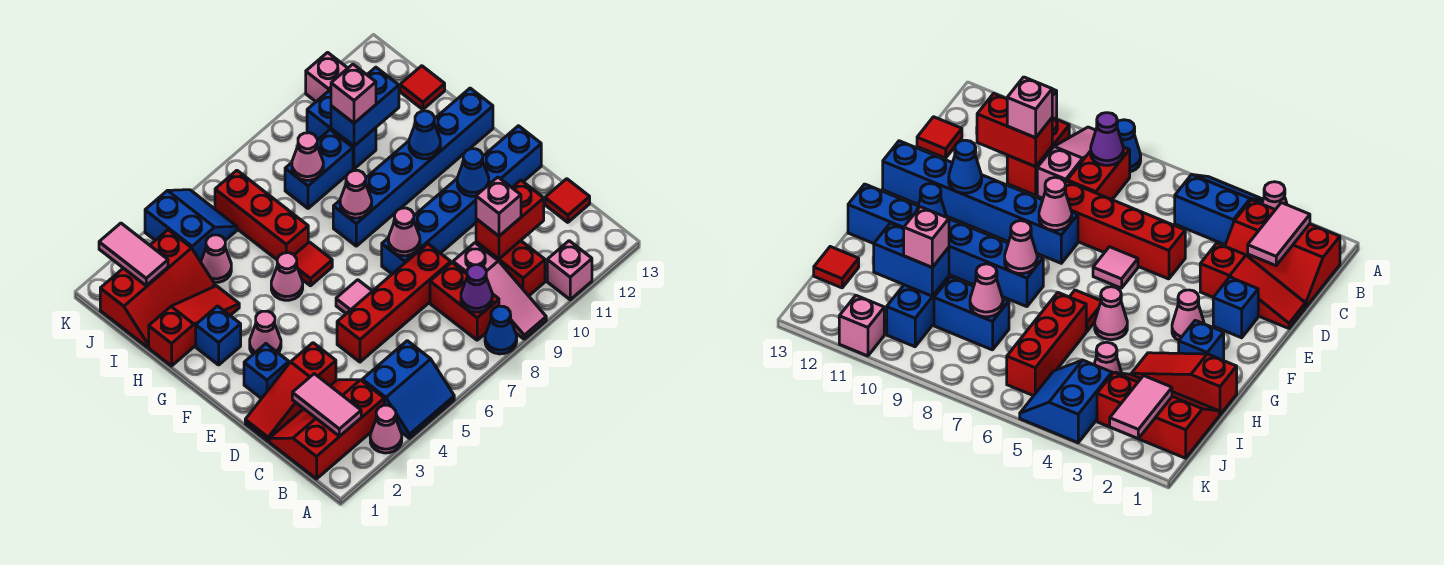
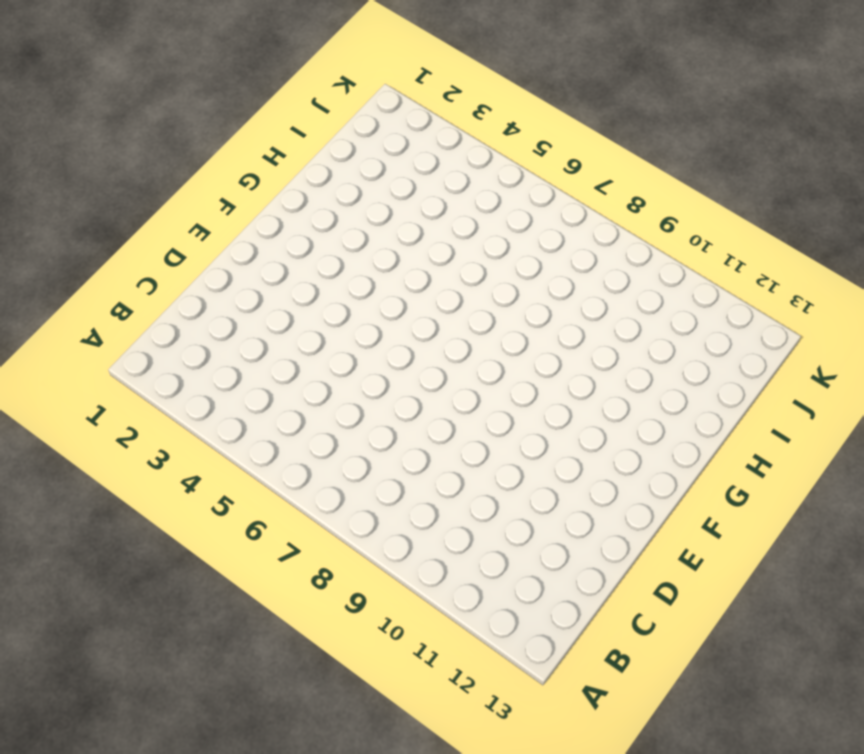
none -> pink cone A3 level 1
none -> blue slope A4:B5 level 1 top B
none -> blue cone A8 level 1
none -> pink slope A9:C9 level 1 top C

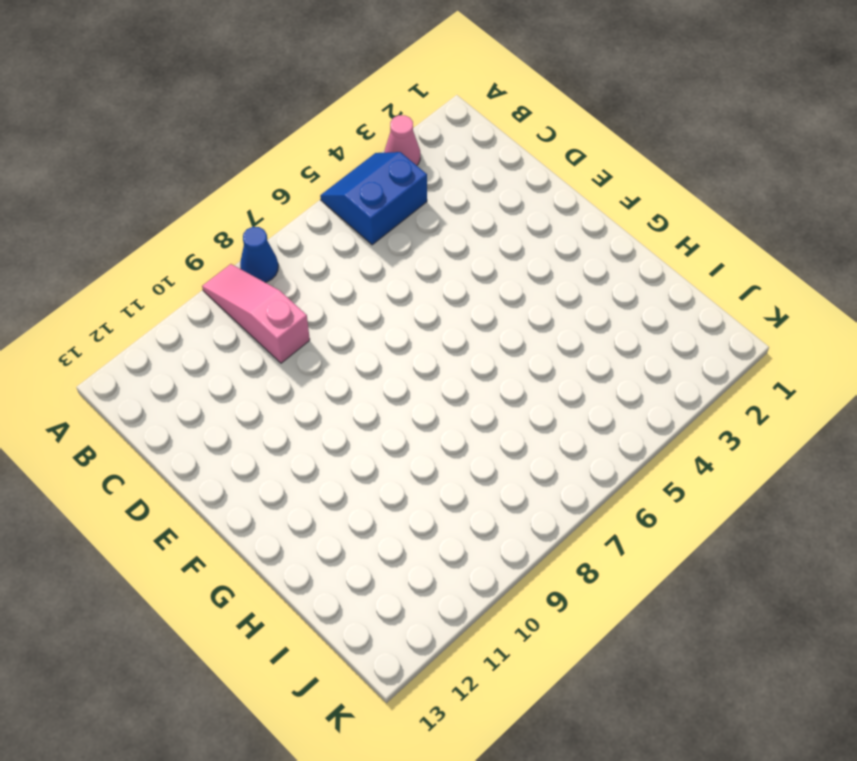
none -> pink brick A11 level 1
none -> red slope B1:C3 level 1 top B
none -> red brick B8:C8 level 1
none -> red brick B10:C10 level 1

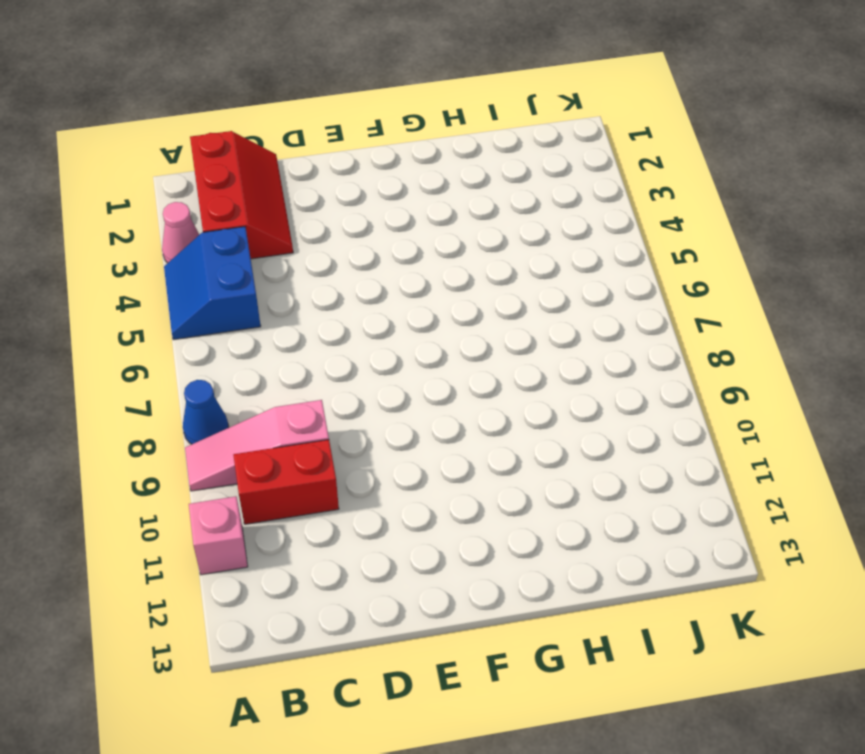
none -> red brick B8:C8 level 1
none -> red tile C13 level 1
none -> red slope D1:D3 level 1 top 3
none -> red brick D5:D8 level 1

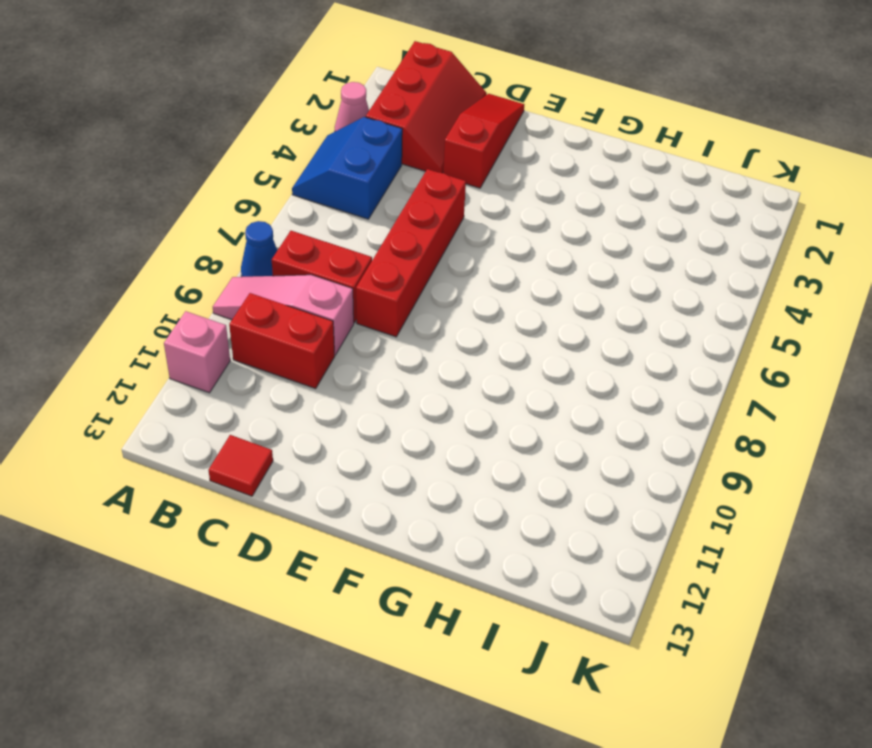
none -> blue brick E2 level 1
none -> pink tile E6 level 1
none -> blue brick E8:E13 level 1
none -> pink cone F3 level 1

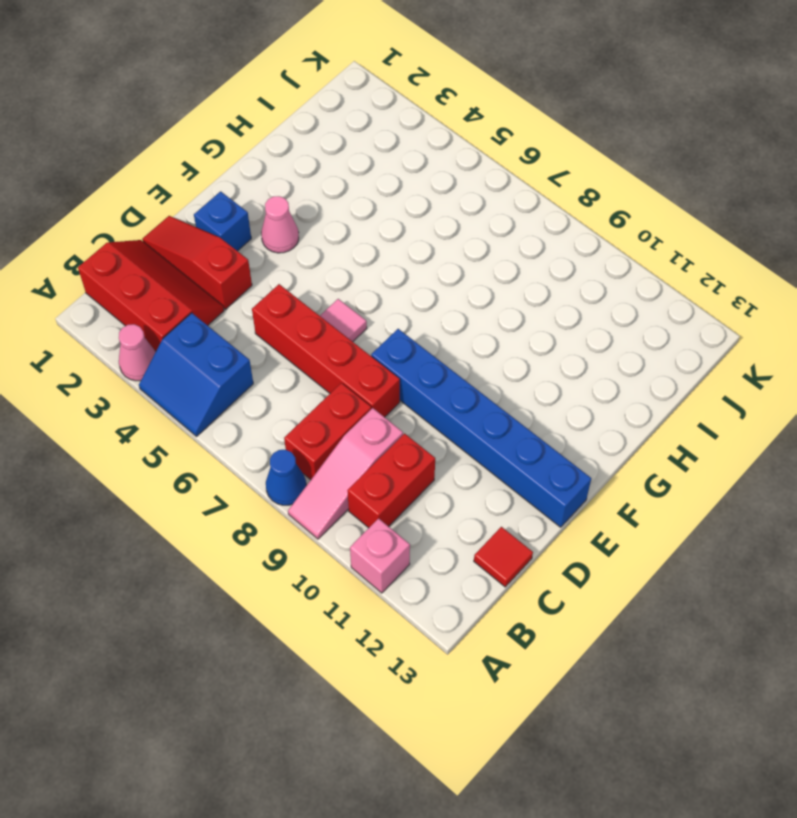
none -> blue brick G2 level 1
none -> pink cone G5 level 1
none -> red tile G6 level 1
none -> blue brick G8:G13 level 1

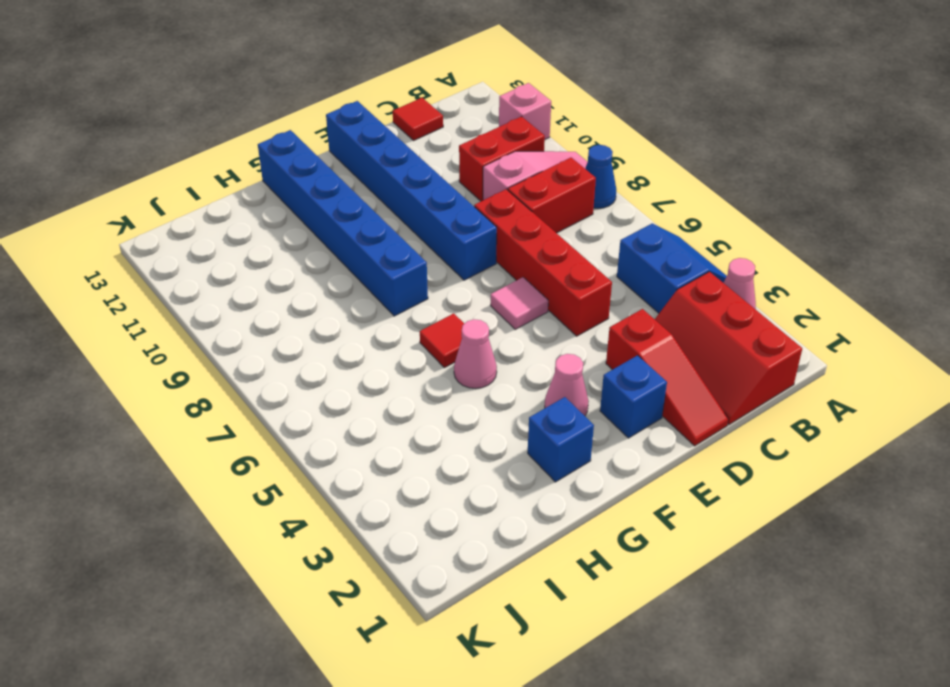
none -> red slope H1:H3 level 1 top 1
none -> red brick H6:J6 level 1
none -> red slope I1:J3 level 1 top J
none -> pink cone I4 level 1

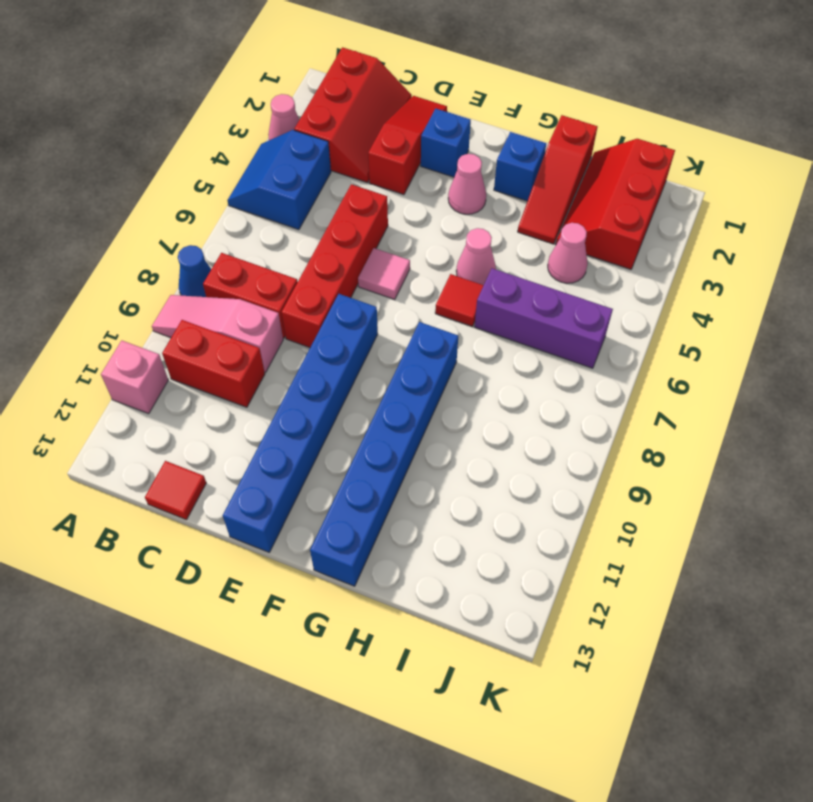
purple brick H6:J6 level 1 -> red brick H6:J6 level 1
none -> blue brick I8:I9 level 1
none -> blue brick I10:J10 level 1
none -> red tile I13 level 1
none -> blue slope J4:K5 level 1 top 4

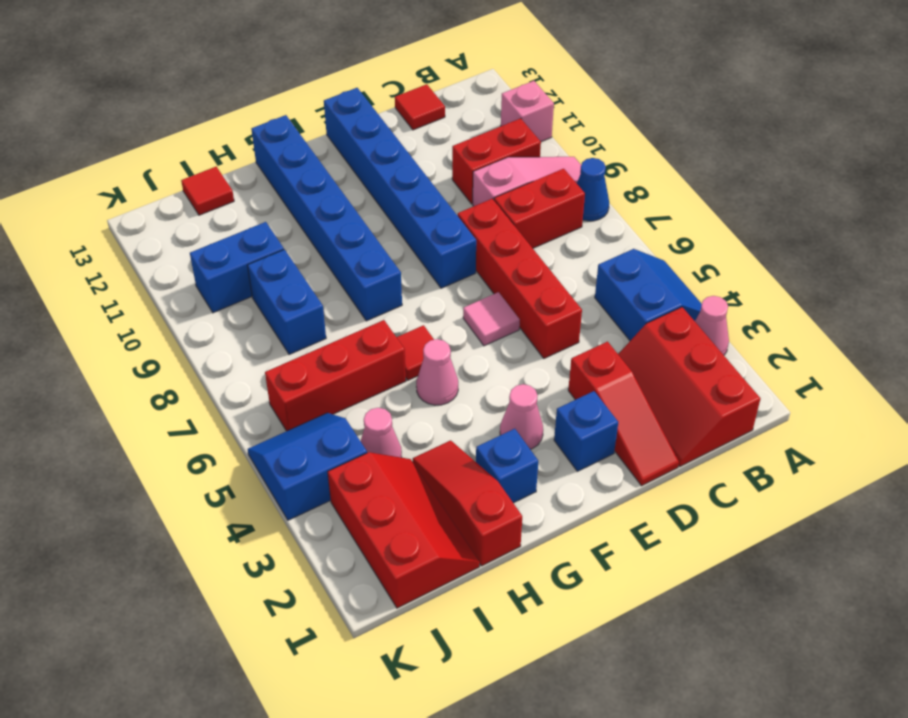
none -> pink brick K11 level 1
none -> pink tile B2:C2 level 2
none -> purple cone B8 level 2
none -> red brick C10:C11 level 2

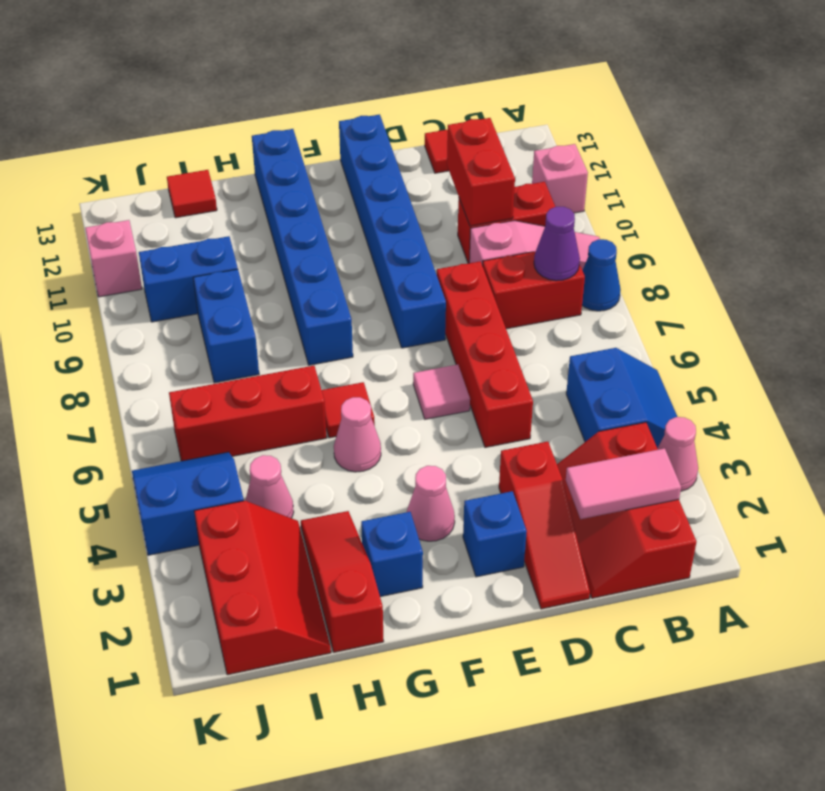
none -> pink cone E8 level 2
none -> blue cone E11 level 2
none -> pink cone G8 level 2
none -> blue cone G11 level 2

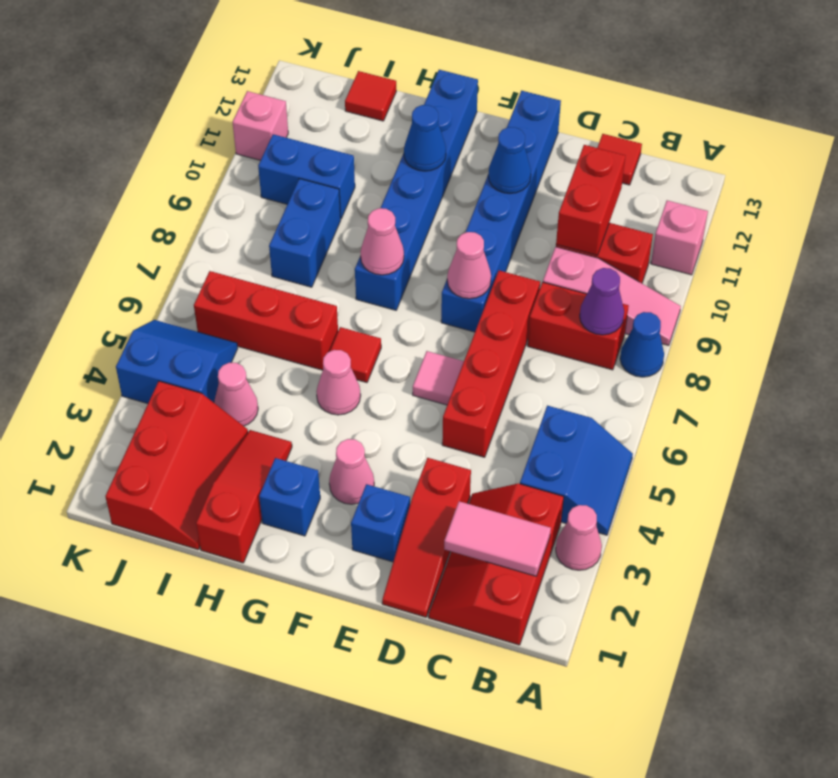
none -> pink cone I8 level 2
none -> blue brick I10:I11 level 2
none -> pink tile J2:K2 level 2
none -> pink brick C10 level 3

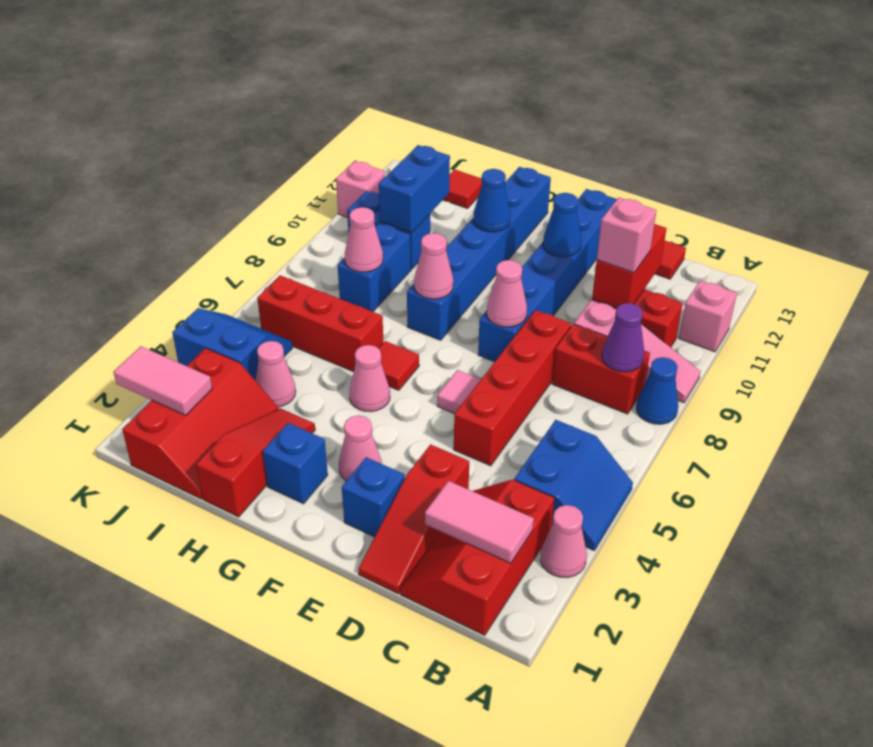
none -> pink brick I10 level 3

